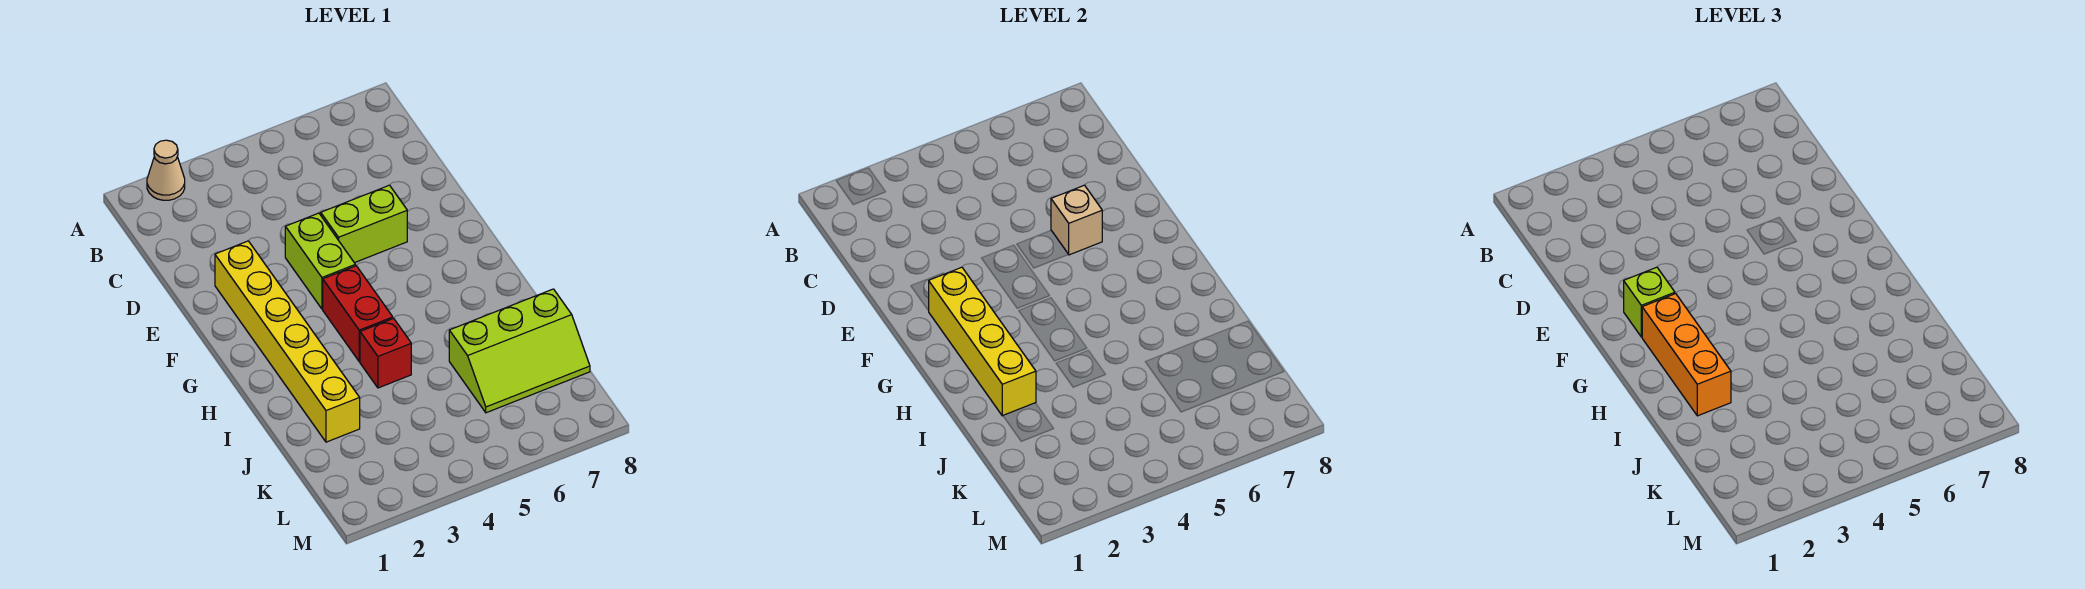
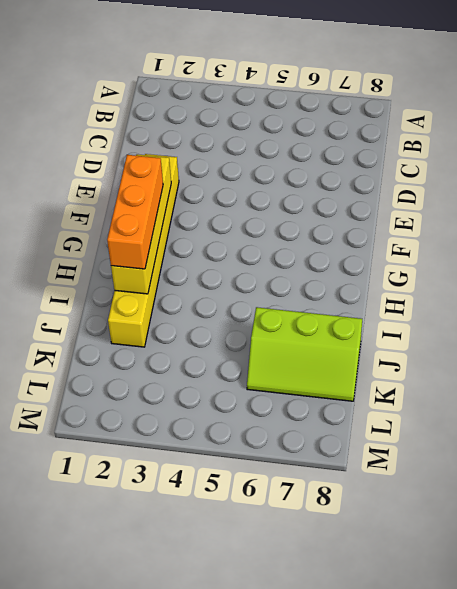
none -> tan cone A2 level 1
none -> lime brick E4:F4 level 1

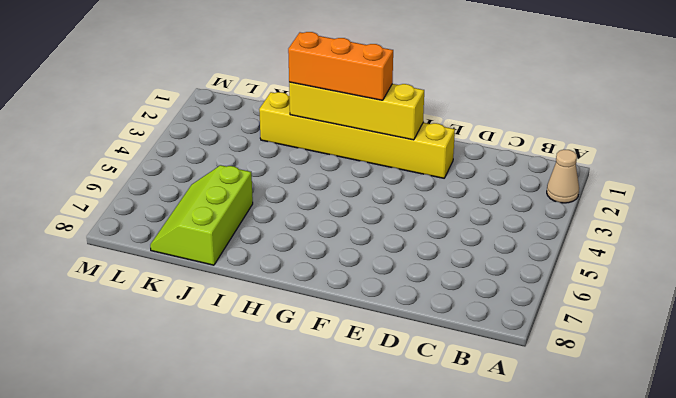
none -> lime brick E4:F4 level 1
none -> lime brick E5:E6 level 1

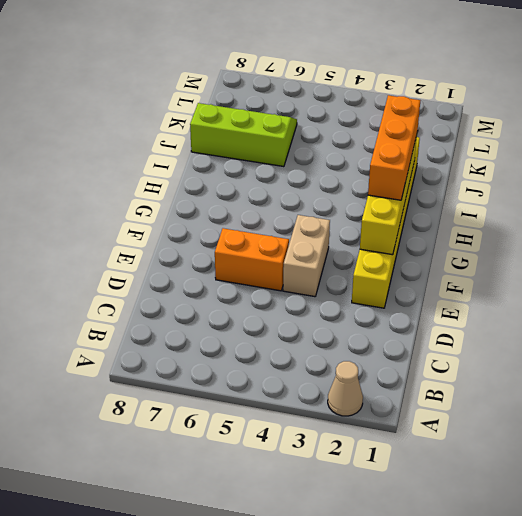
tan brick E4:F4 level 1 -> lime brick E4:F4 level 1
orange brick E5:E6 level 1 -> lime brick E5:E6 level 1
none -> red brick G4:H4 level 1
none -> red brick I4 level 1

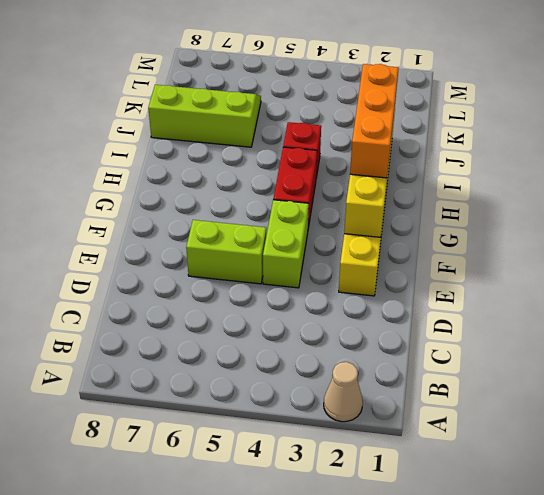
none -> tan brick E6 level 2
none -> lime brick F2 level 3

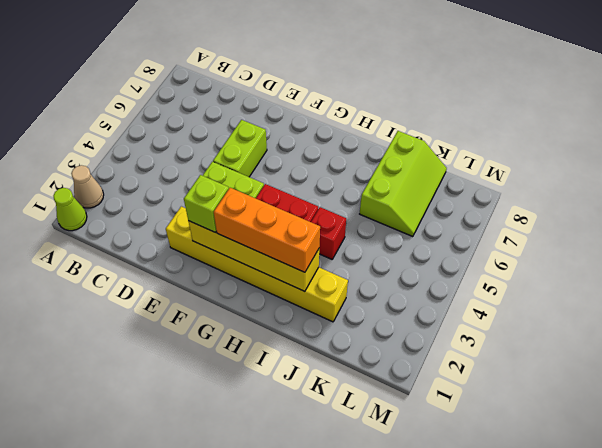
lime cone A1 level 1 -> none
none -> tan brick E6 level 2

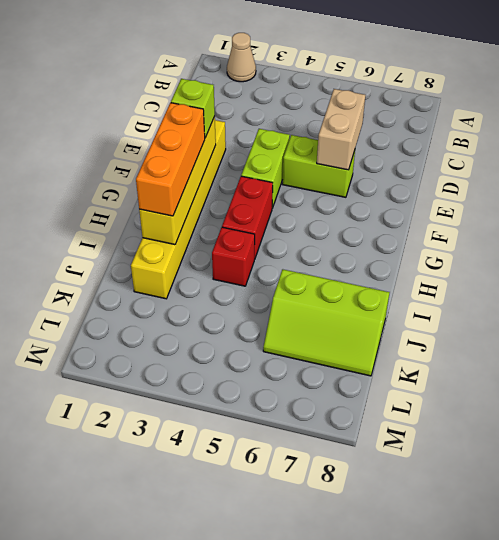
tan brick D6:E6 level 2 -> tan brick E6 level 2

